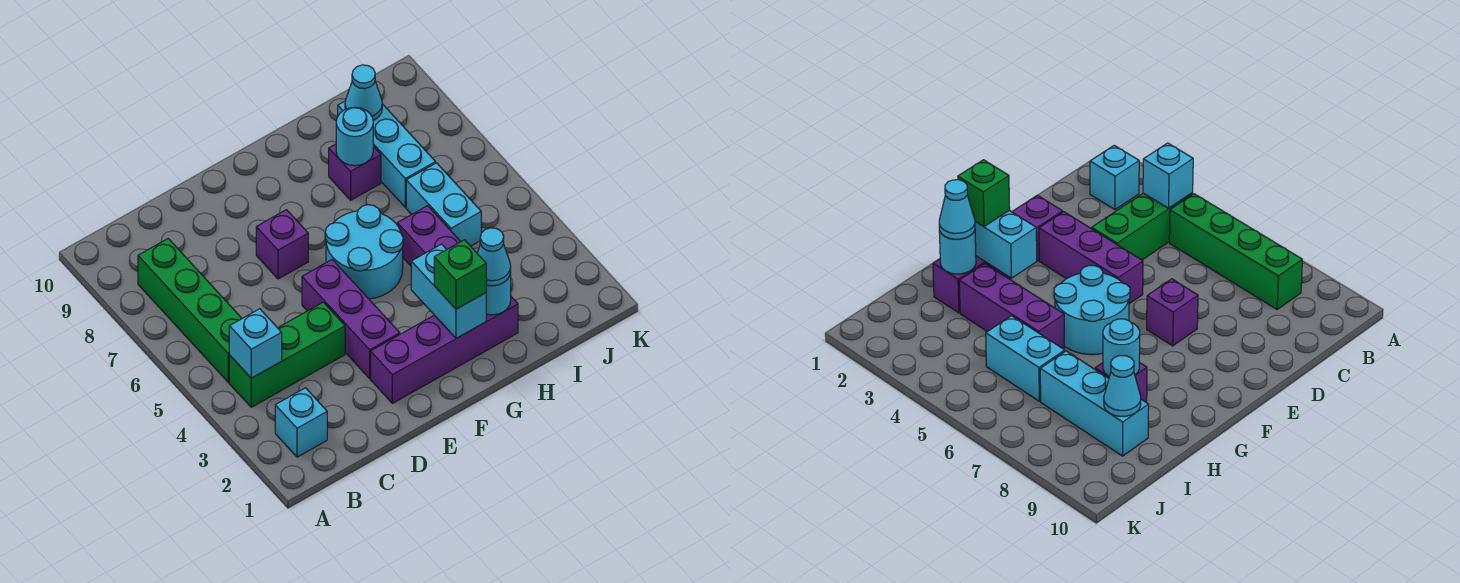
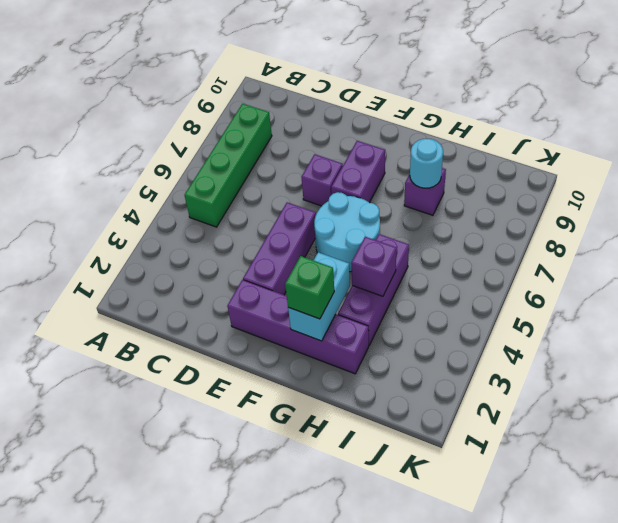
purple brick F7:F8 level 1 -> none
purple brick H4 level 2 -> none
none -> cyan brick B2 level 1
none -> green brick B4:D4 level 1
none -> cyan brick I5:I6 level 1

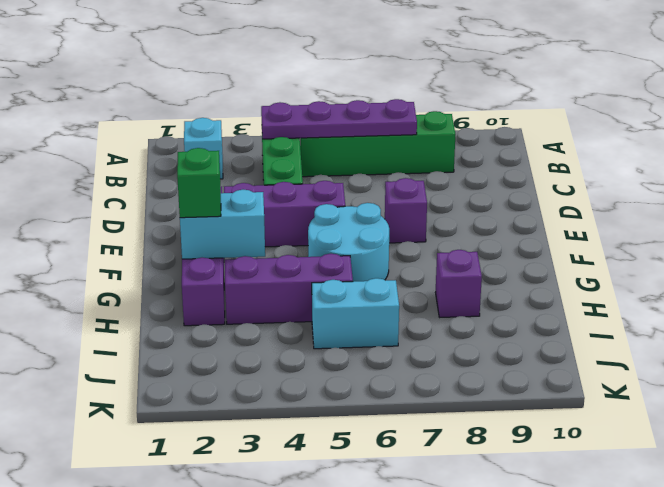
purple plate B4:B7 level 2 -> cyan brick B4 level 2
none -> cyan brick I7:I9 level 1
none -> cyan round brick H2 level 2
none -> cyan round brick H8 level 2

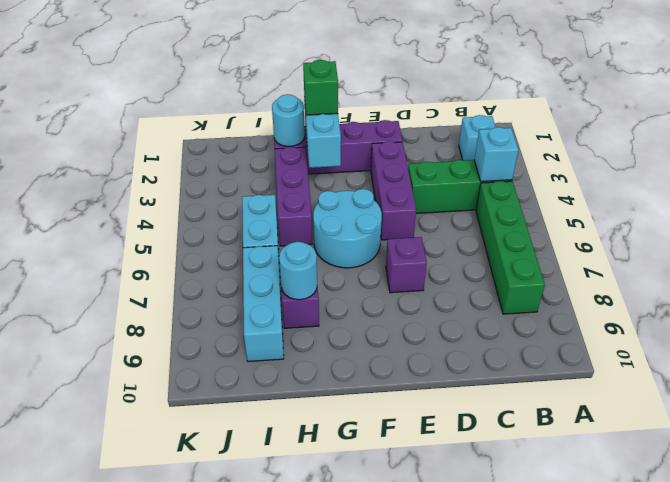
none -> cyan cone I9 level 2
none -> cyan cone H2 level 3

